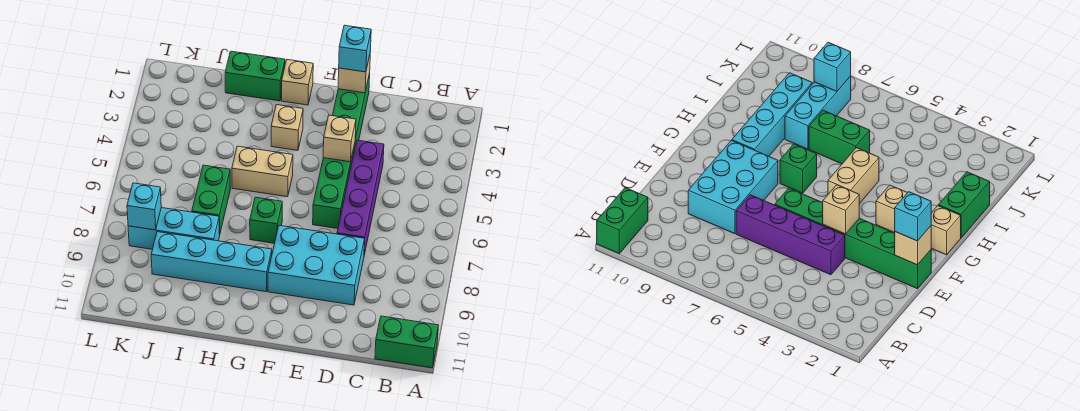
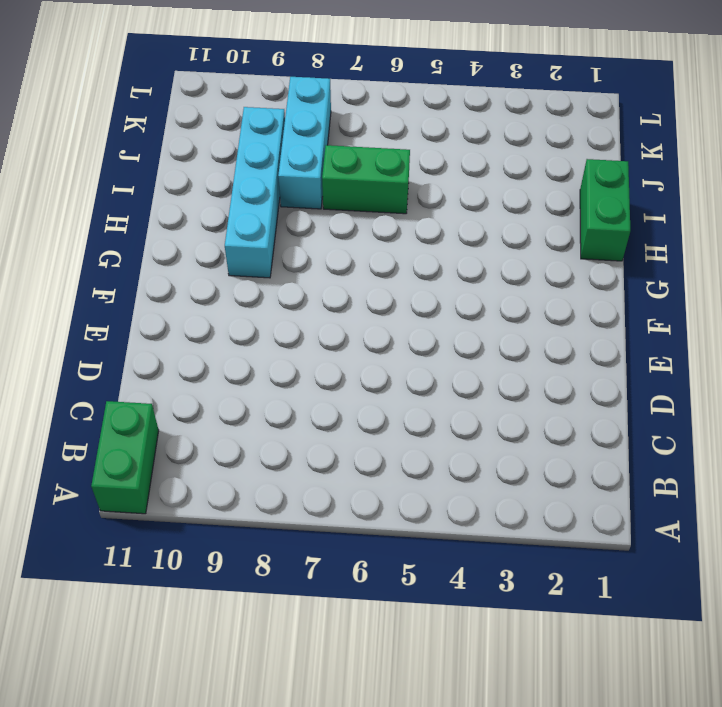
none -> purple brick D4:D7 level 1
none -> cyan brick D8:F9 level 1
none -> green brick E1:E6 level 1

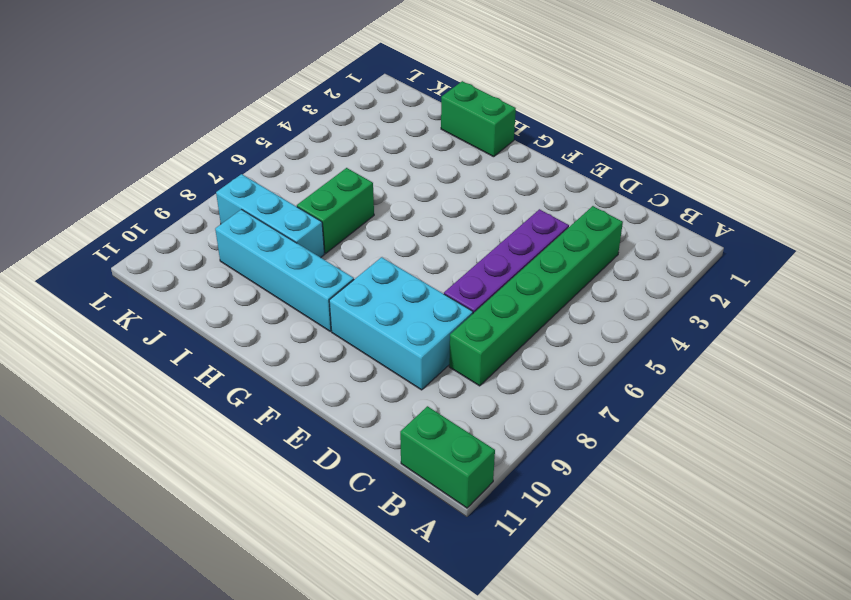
green brick C3:C8 level 1 -> green brick E1:E6 level 1
none -> tan brick G1 level 1
none -> tan brick G3 level 1
none -> tan brick G5:H5 level 1

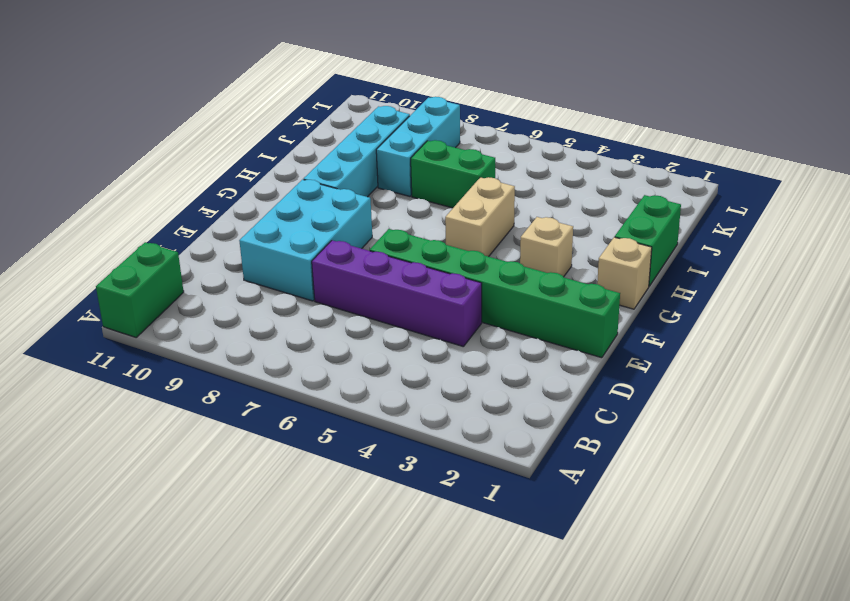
none -> green brick G7 level 1
none -> tan brick E1 level 2
none -> tan brick E4 level 2

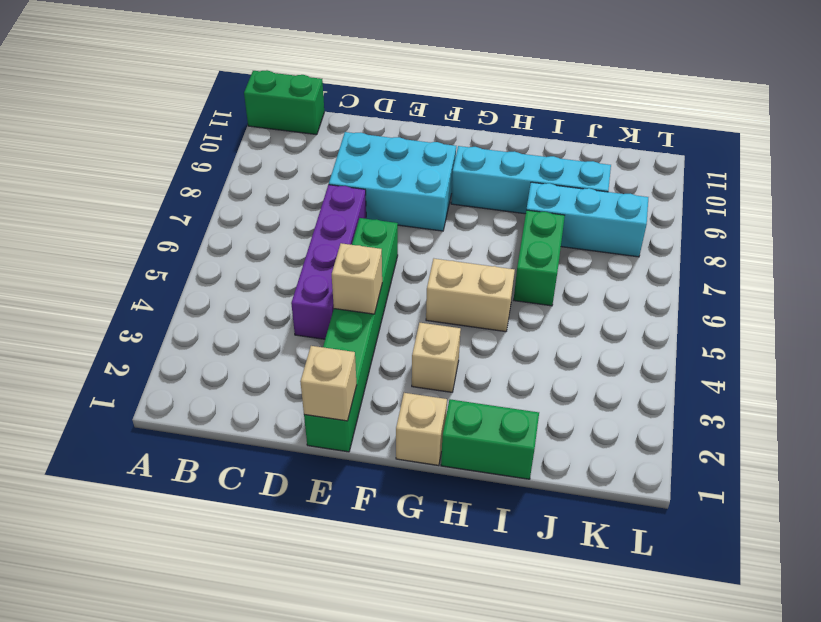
none -> green brick G7 level 1
none -> cyan brick K8 level 2
none -> cyan brick E1 level 3

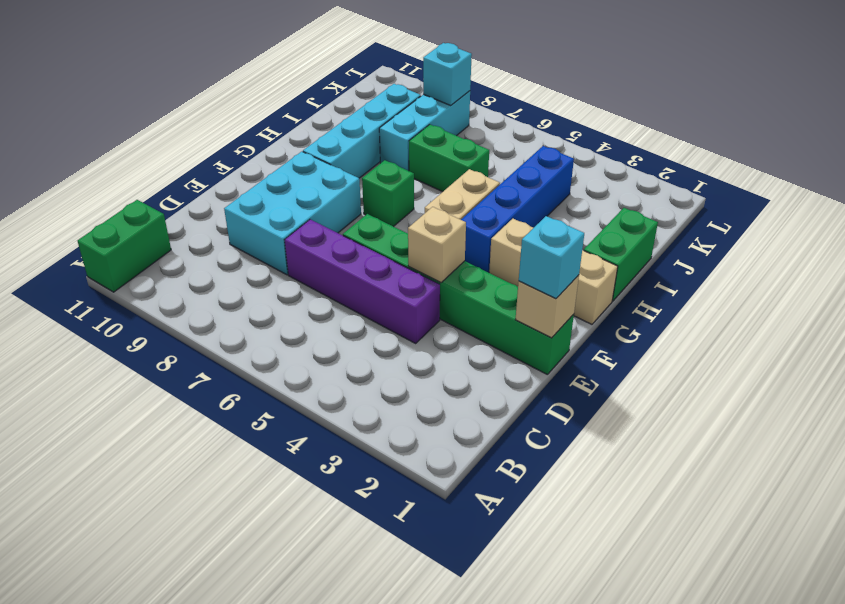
blue brick G4:J4 level 1 -> none

